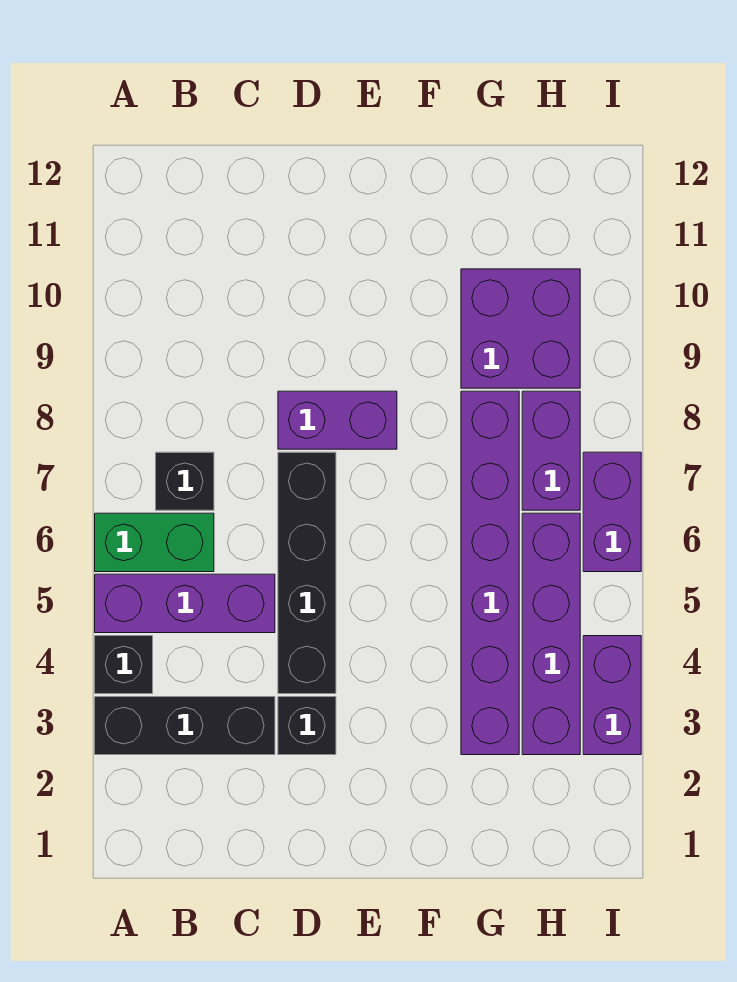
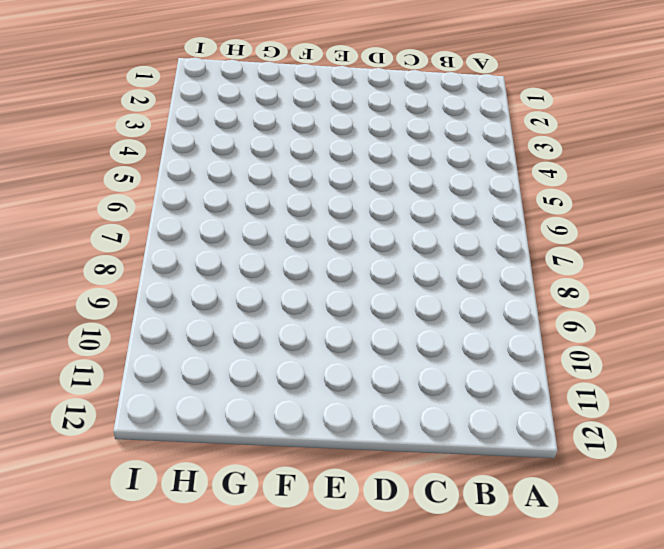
none -> black brick A3:C3 level 1
none -> black brick A4 level 1
none -> purple brick A5:C5 level 1

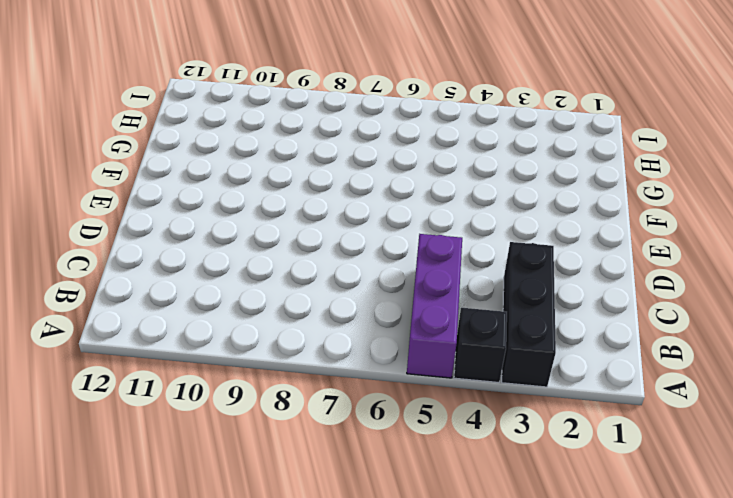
none -> green brick A6:B6 level 1
none -> black brick B7 level 1
none -> black brick D3 level 1

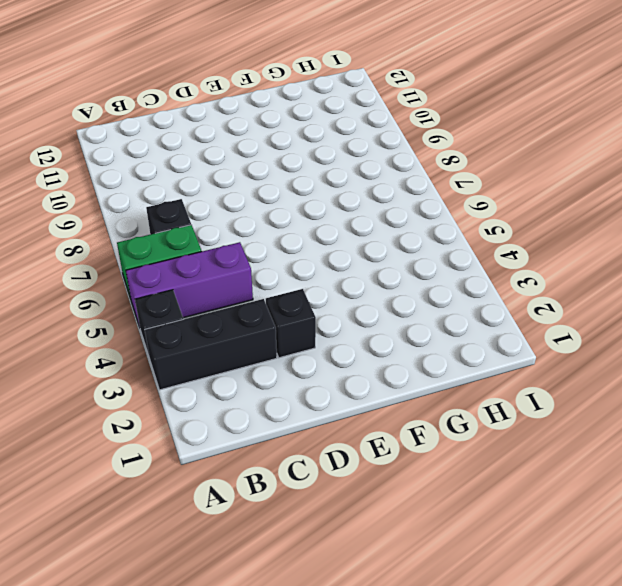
none -> black brick D4:D7 level 1
none -> purple brick D8:E8 level 1
none -> purple brick G3:G8 level 1

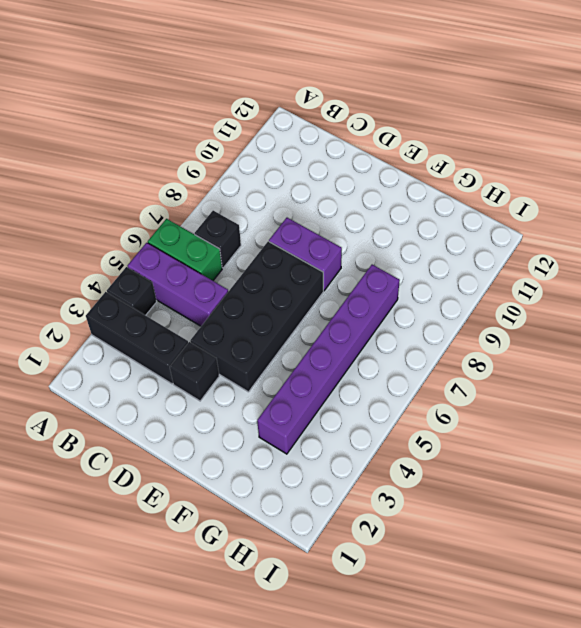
black brick D4:E7 level 1 -> black brick D4:D7 level 1
none -> purple brick G9:H10 level 1
none -> purple brick H3:H6 level 1
none -> purple brick H7:H8 level 1

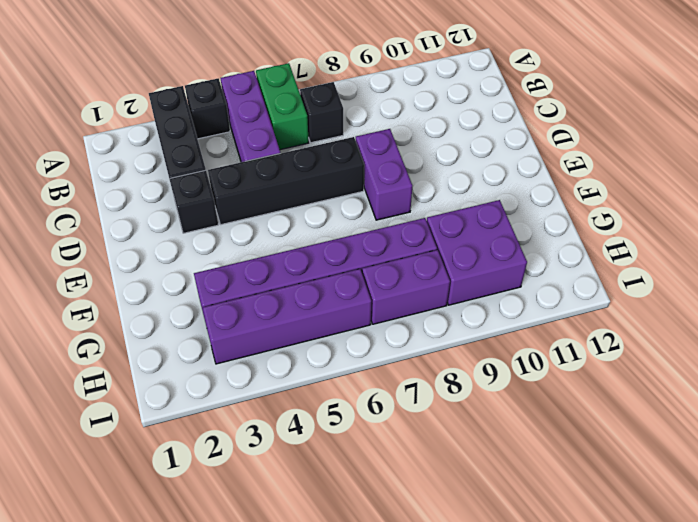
none -> purple brick I3:I4 level 1
none -> purple brick I6:I7 level 1

